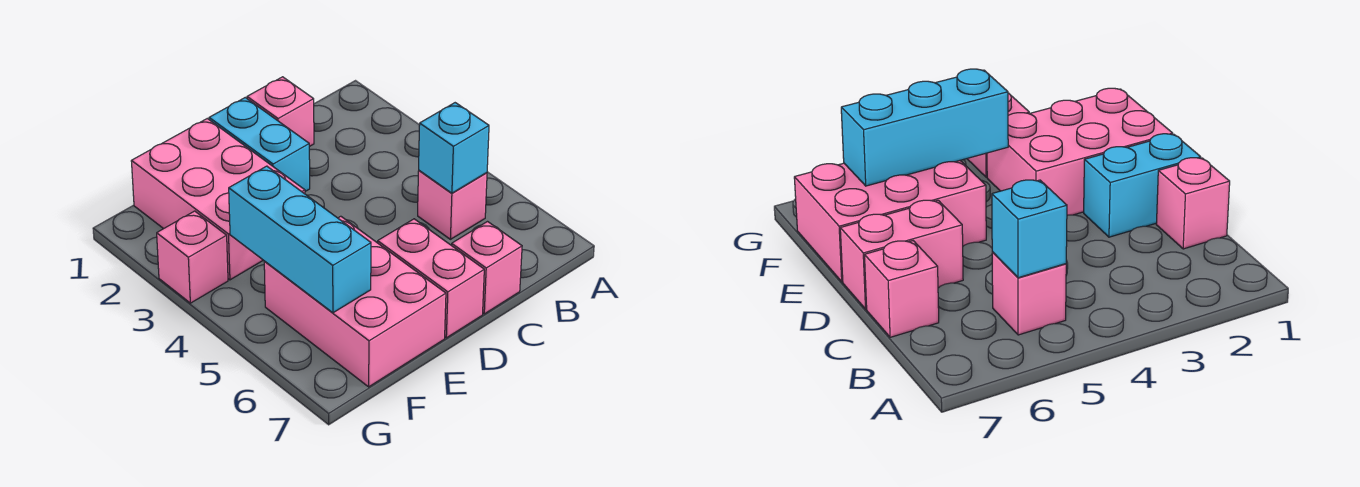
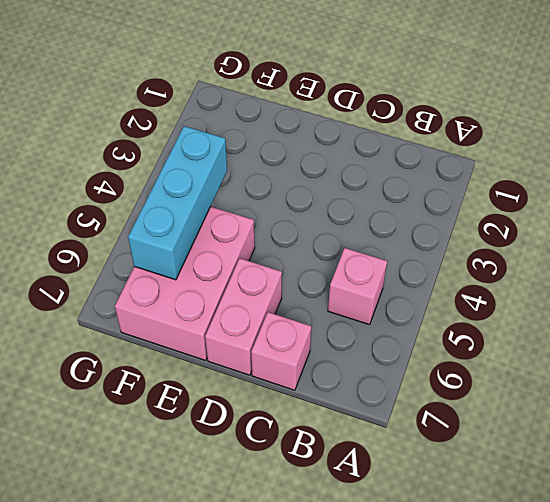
none -> pink brick C1 level 1
none -> cyan brick D1:D2 level 1

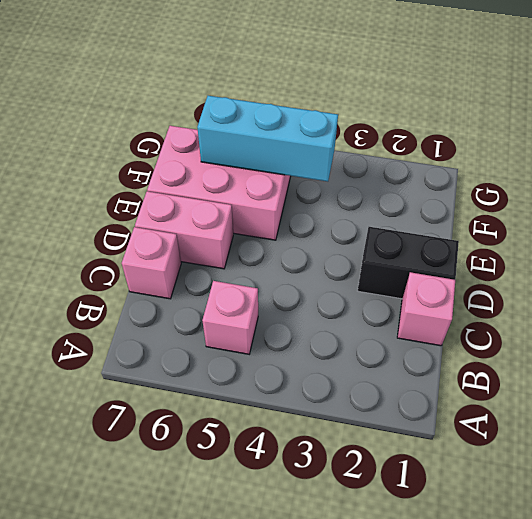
black brick D1:D2 level 1 -> cyan brick D1:D2 level 1
none -> pink brick E1:F3 level 1
none -> pink brick G3 level 1

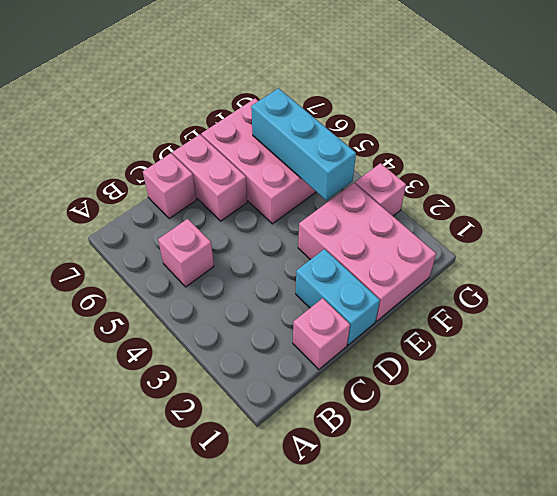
none -> cyan brick B5 level 2

